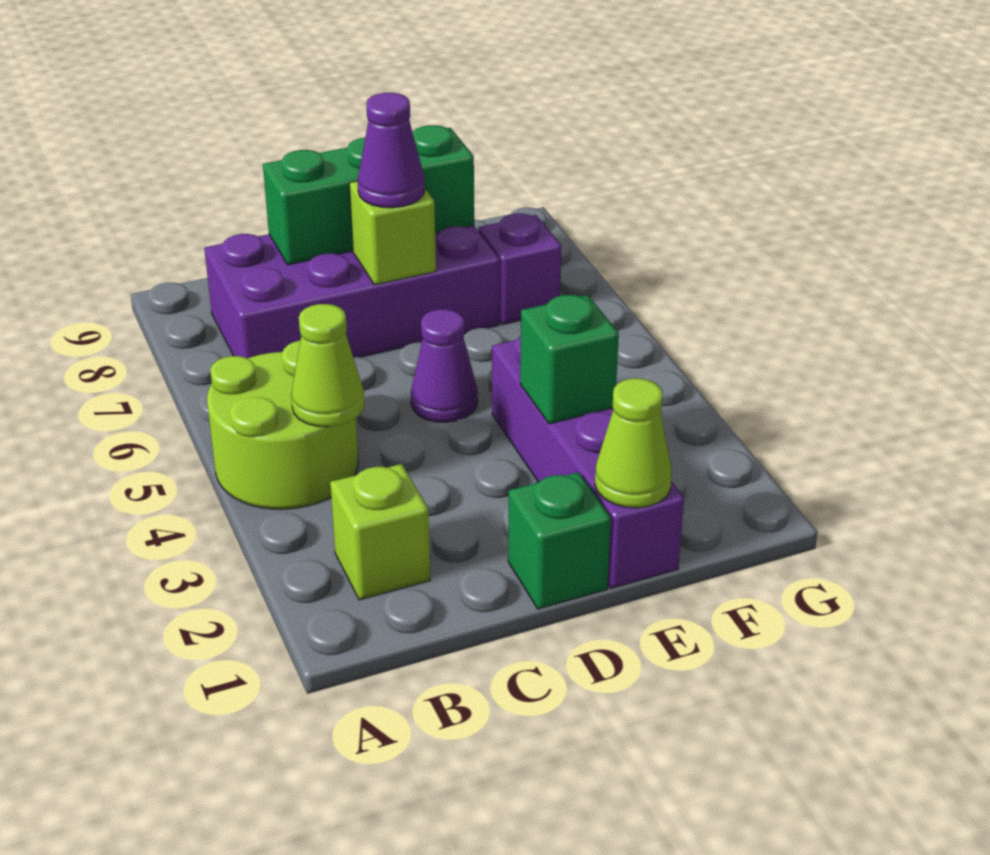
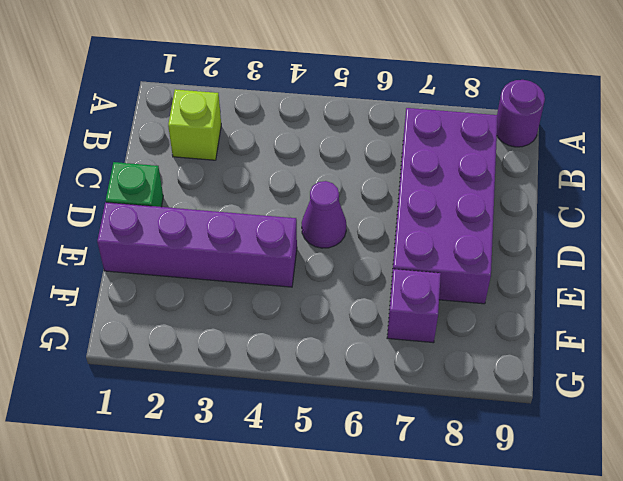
purple round brick A9 level 1 -> none
none -> lime round brick A4:B5 level 1
none -> lime cone B4 level 2
none -> green brick C8:E8 level 2

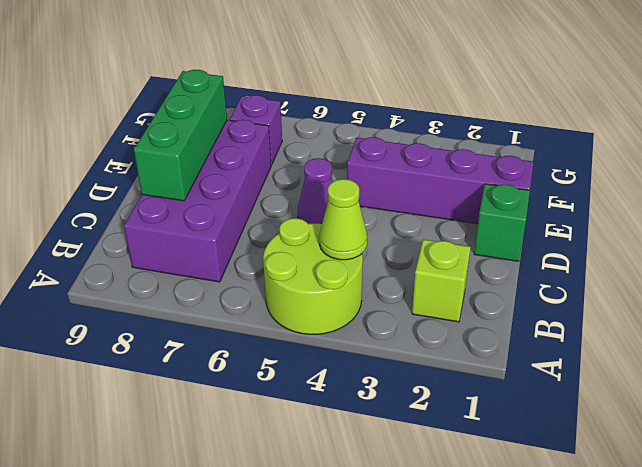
none -> lime brick D7 level 2
none -> lime cone E1 level 2
none -> green brick E3 level 2

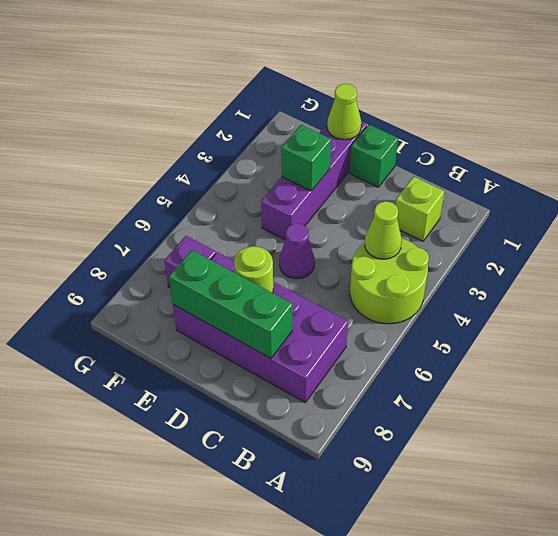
lime round brick D7 level 2 -> lime brick D7 level 2
none -> purple cone D7 level 3

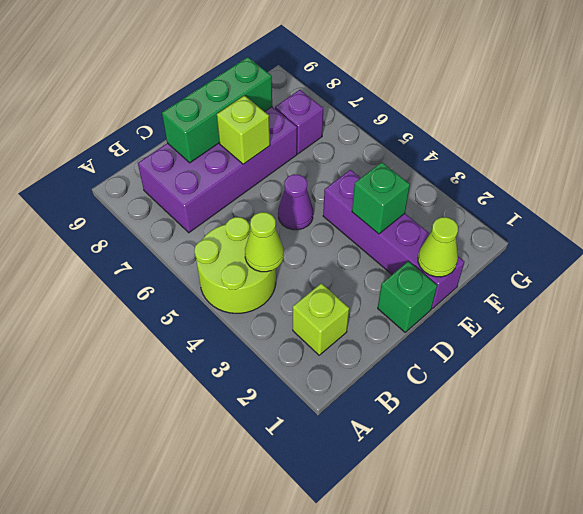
none -> purple cone D7 level 3

